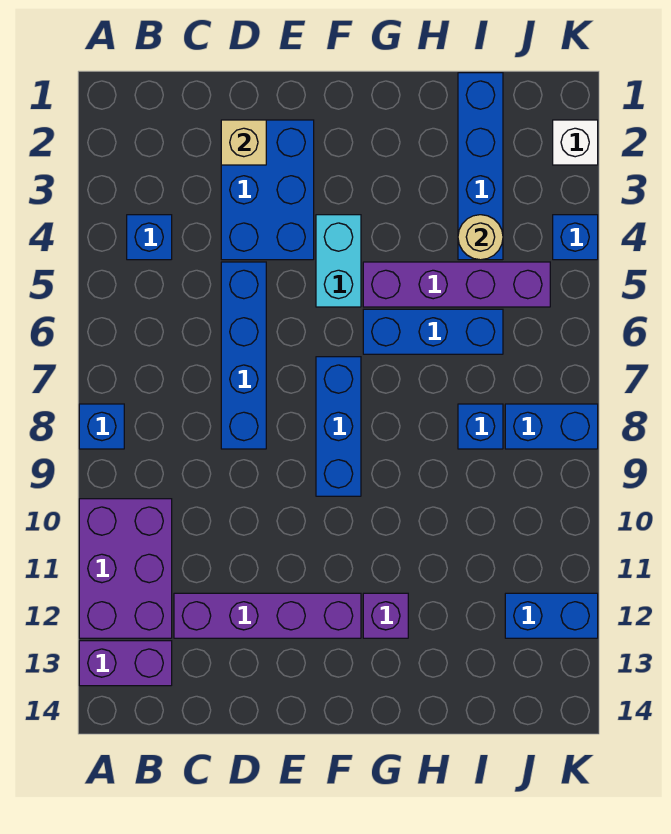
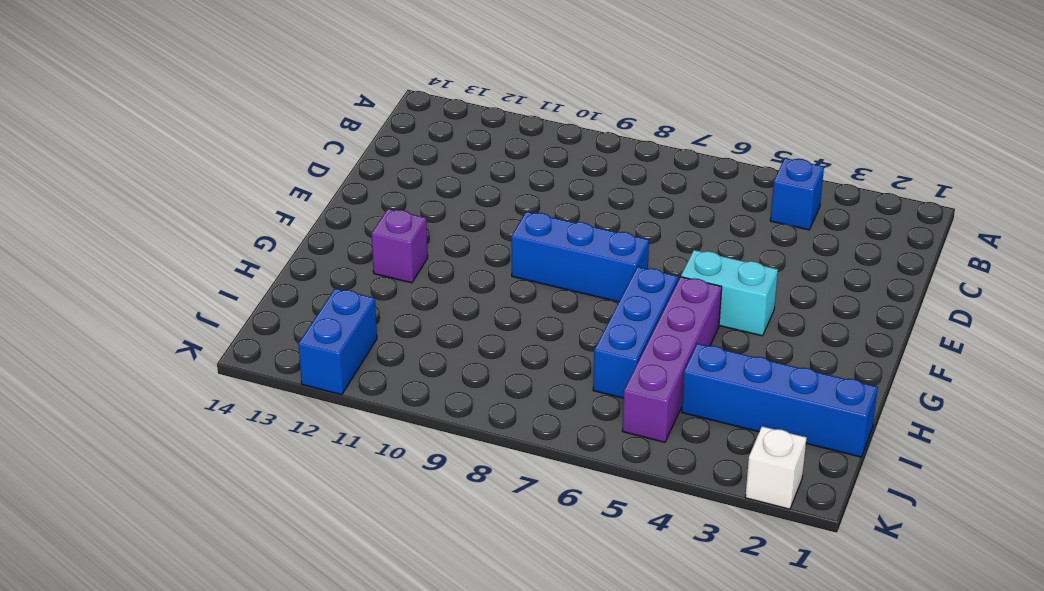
none -> blue brick A8 level 1
none -> purple brick A10:B12 level 1
none -> purple brick A13:B13 level 1

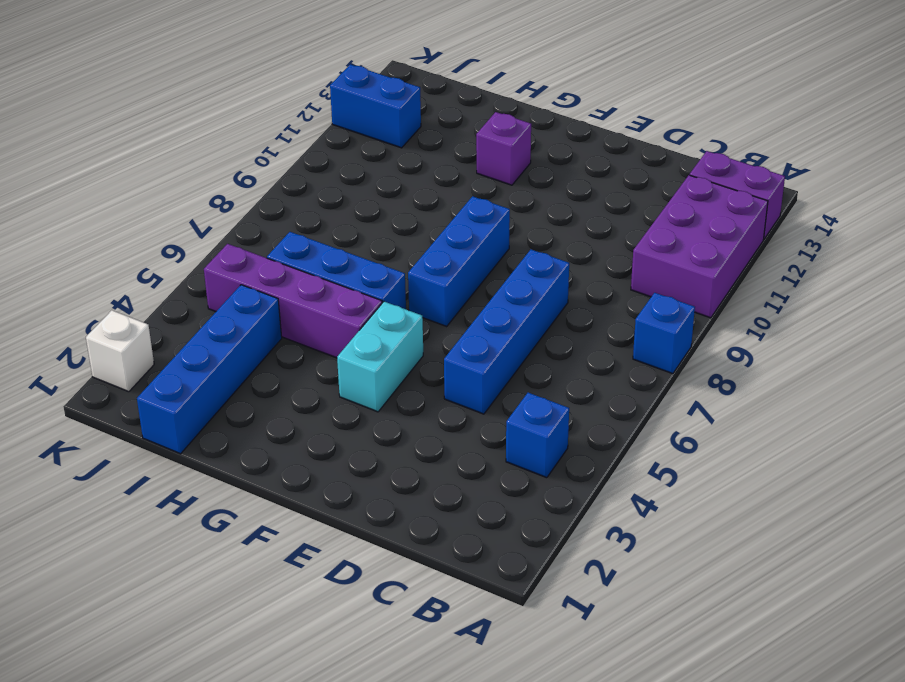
none -> purple brick C12:F12 level 1
none -> blue brick D2:E4 level 1
none -> blue brick I8 level 1

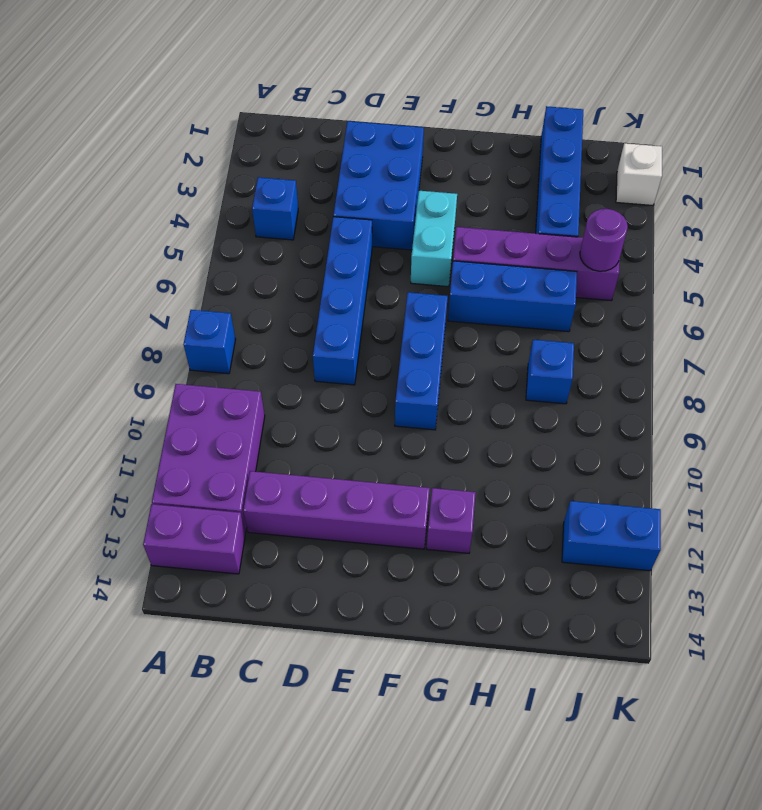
purple round brick J5 level 2 -> none
none -> blue brick J8:K8 level 1
none -> blue brick K4 level 1
none -> tan brick D2 level 2

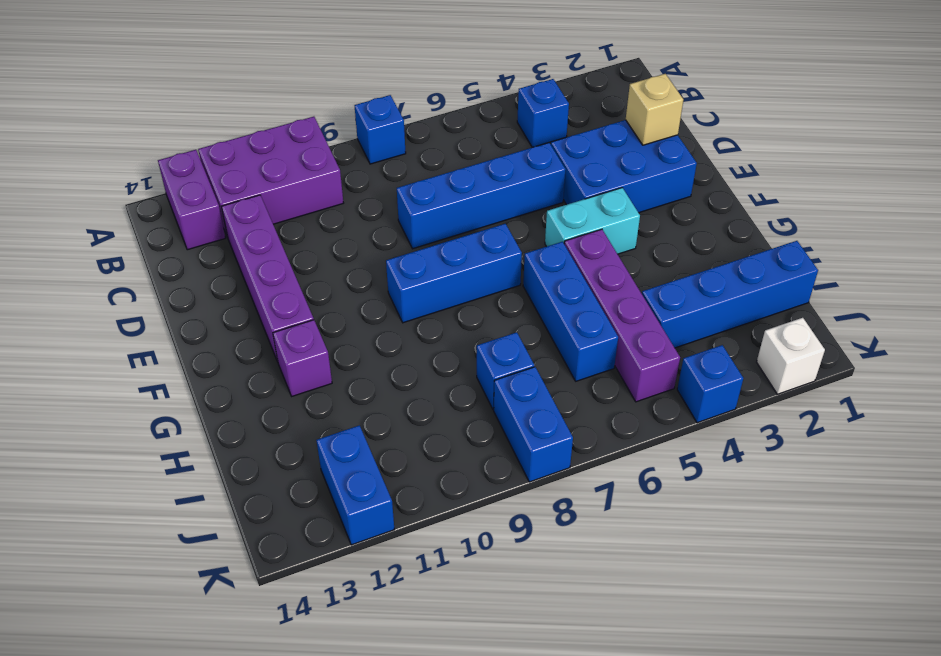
none -> tan round brick I4 level 2

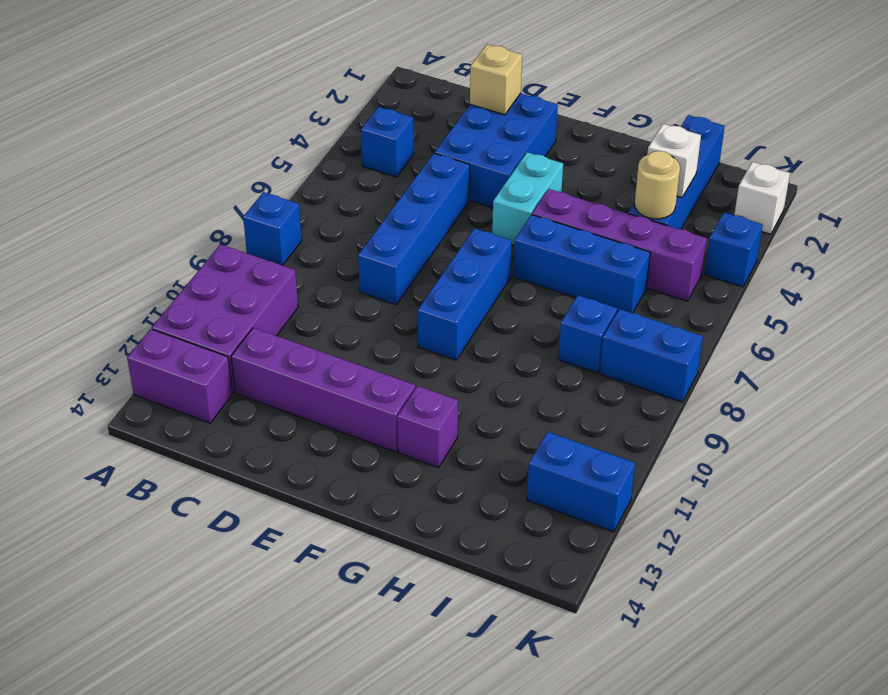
white brick I3 level 2 -> none

